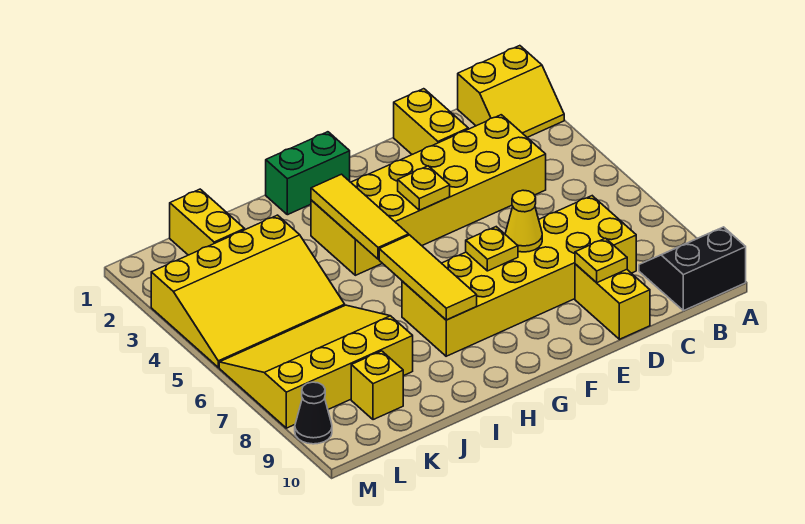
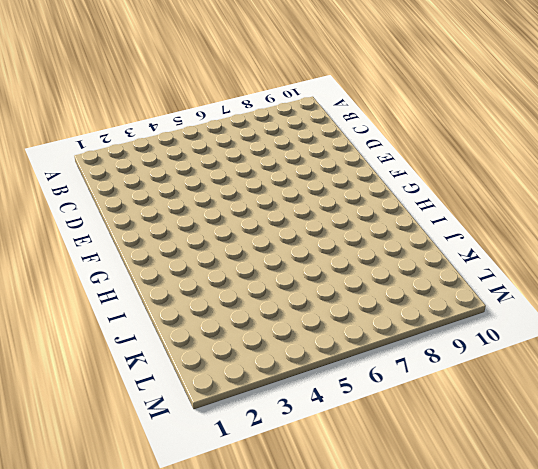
none -> yellow slope A1:B2 level 1 top 1
none -> black slope A9:B10 level 1 top 10
none -> yellow brick C3:H4 level 1

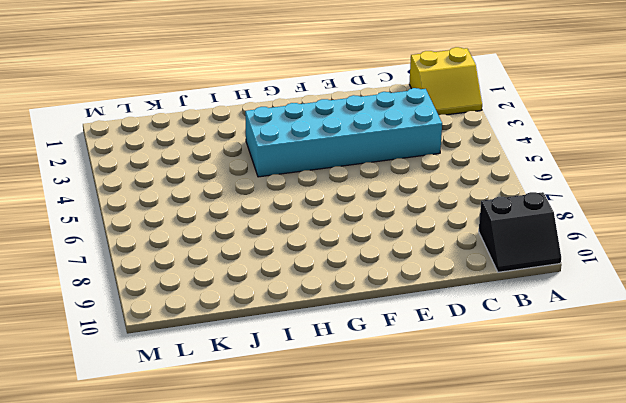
black slope A9:B10 level 1 top 9 -> black slope A9:B10 level 1 top 10
cyan brick C3:H4 level 1 -> yellow brick C3:H4 level 1
none -> yellow brick C7:H8 level 1
none -> yellow brick D1:D2 level 1
none -> yellow brick D9:D10 level 1

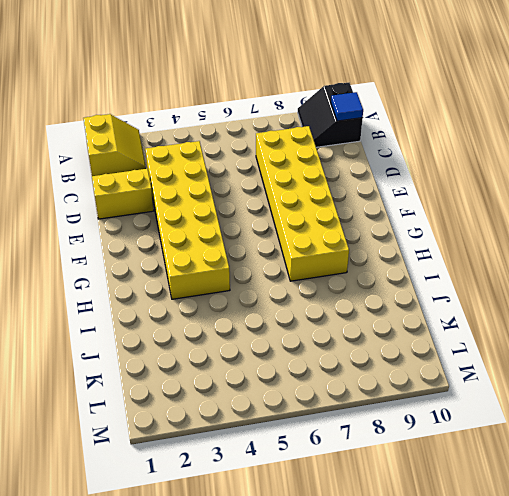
blue tile B10 level 2 -> none
none -> yellow brick D9:D10 level 1
none -> green brick G1:H1 level 1
none -> yellow slope J3:M5 level 1 top 3

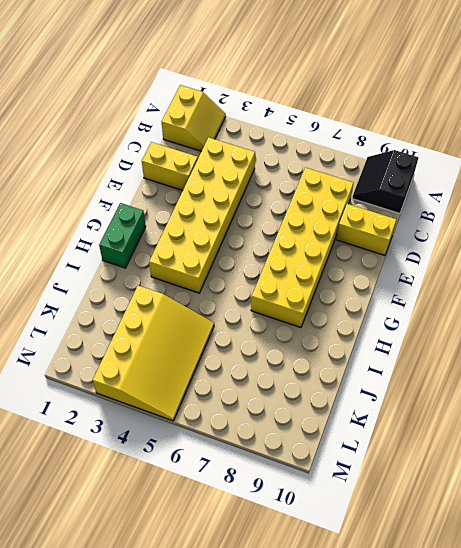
none -> yellow slope J6:M8 level 1 top 8
none -> yellow brick K1:K2 level 1
none -> yellow brick K9 level 1

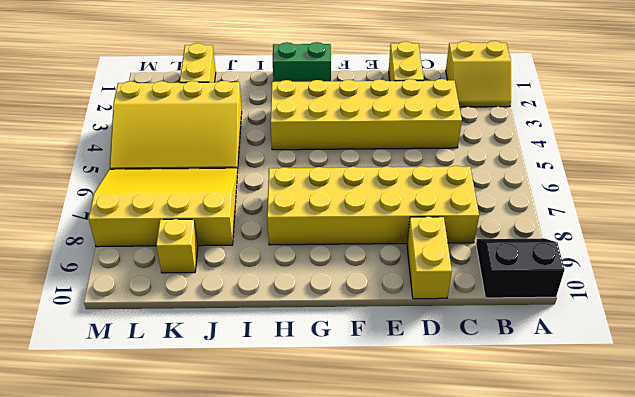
none -> black cone M9 level 1
none -> yellow plate D9 level 2
none -> yellow cone E7 level 2

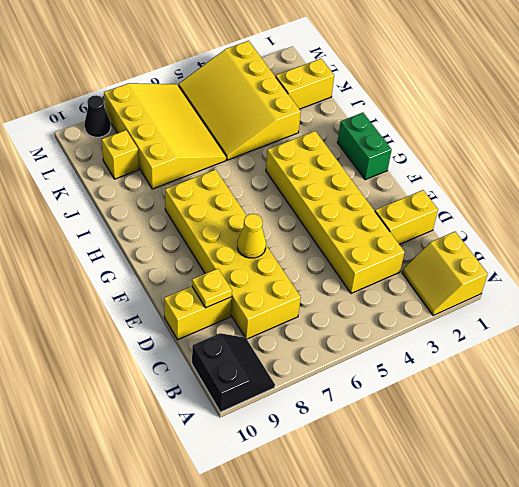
none -> yellow plate F4 level 2
none -> yellow plate F7 level 2
none -> yellow tile H3:H5 level 2

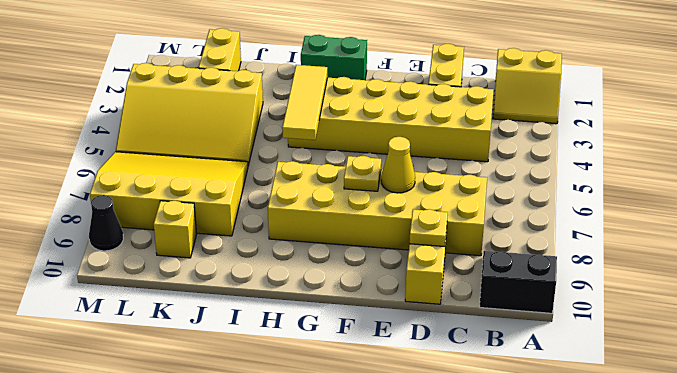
none -> yellow plate F4 level 2
none -> yellow tile H6:H8 level 2

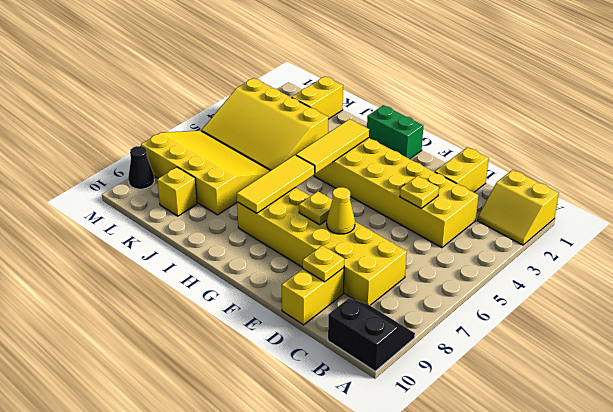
yellow plate D4 level 2 -> yellow plate F4 level 2

